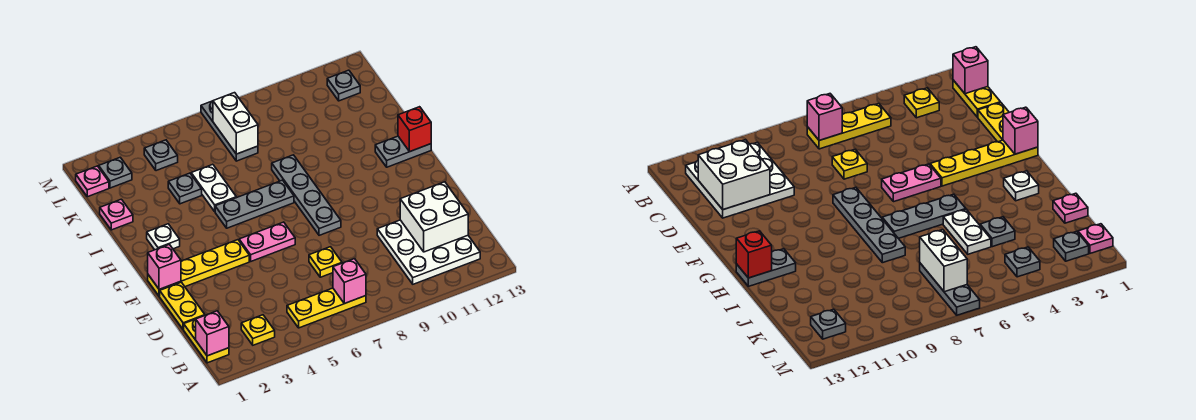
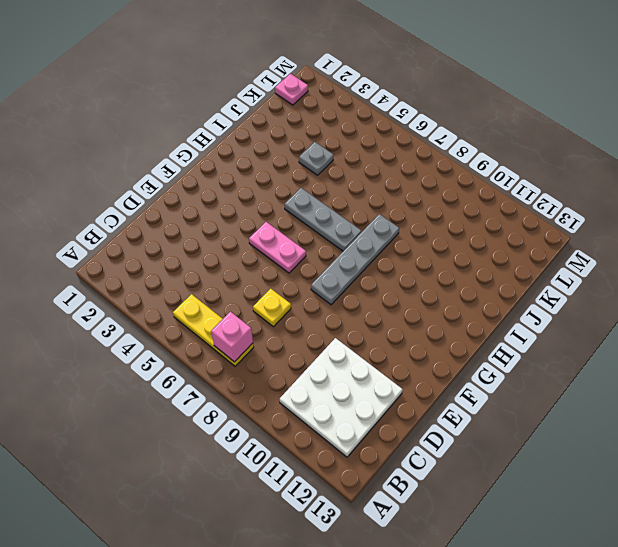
none -> yellow plate B1:C1 level 1
none -> yellow plate B3 level 1
none -> yellow plate D1:E1 level 1

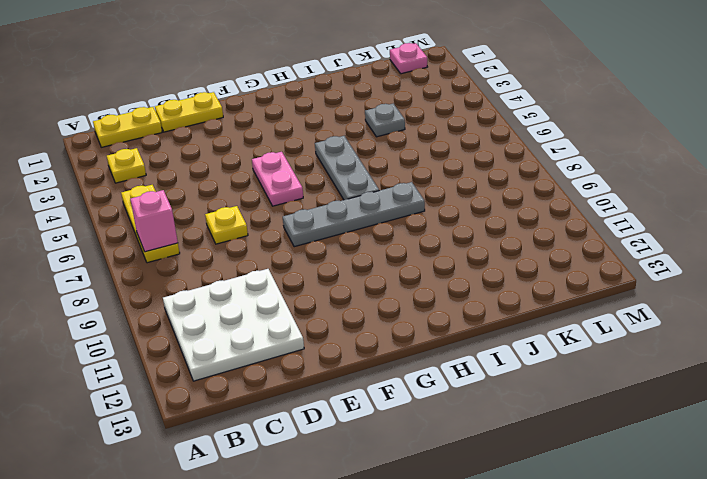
none -> yellow plate F1:F4 level 1
none -> white plate H2 level 1
none -> grey plate H12:H13 level 1

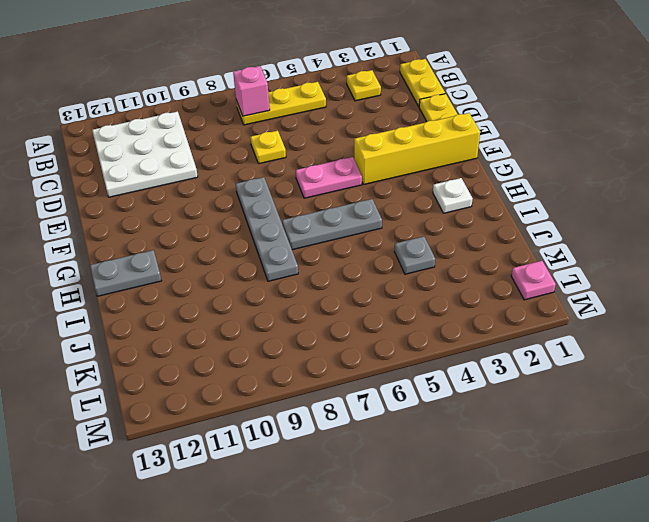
yellow brick F1:F4 level 1 -> yellow plate F1:F4 level 1
none -> white plate I5:J5 level 1
none -> pink plate J1 level 1
none -> grey plate K7:M7 level 1

